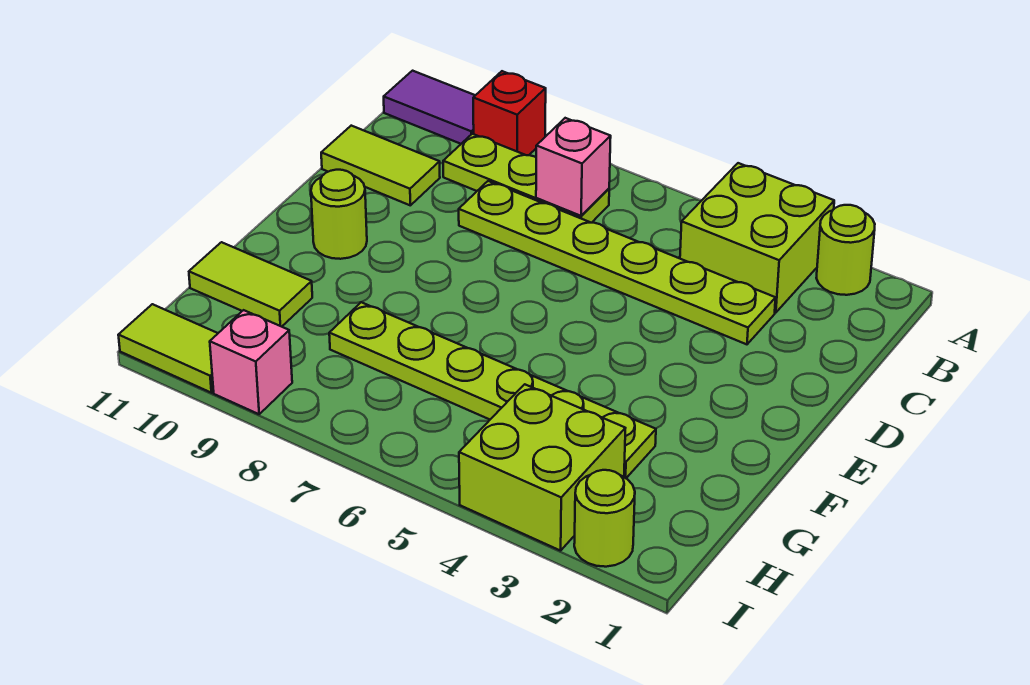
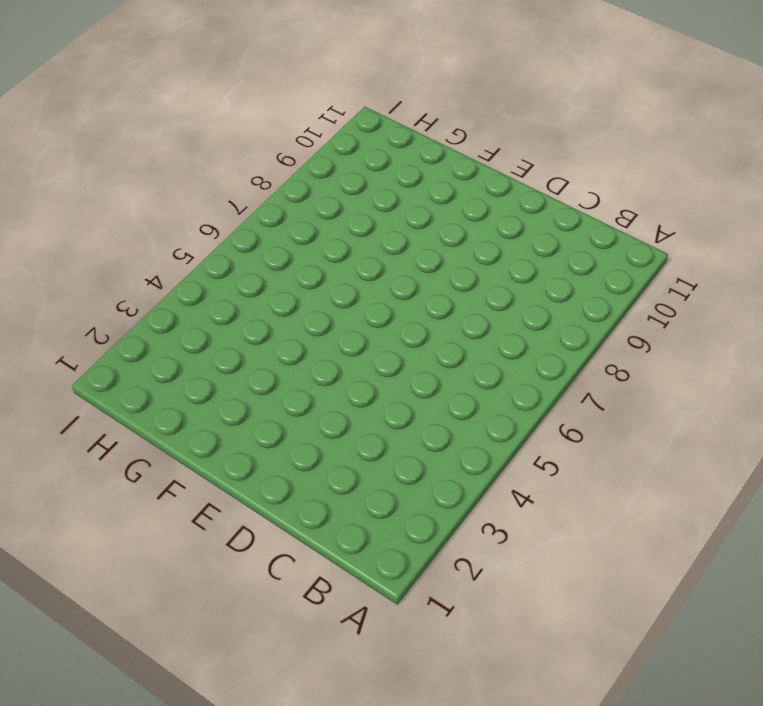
none -> lime round brick A2 level 1
none -> lime brick A3:B4 level 1
none -> red brick A9 level 1

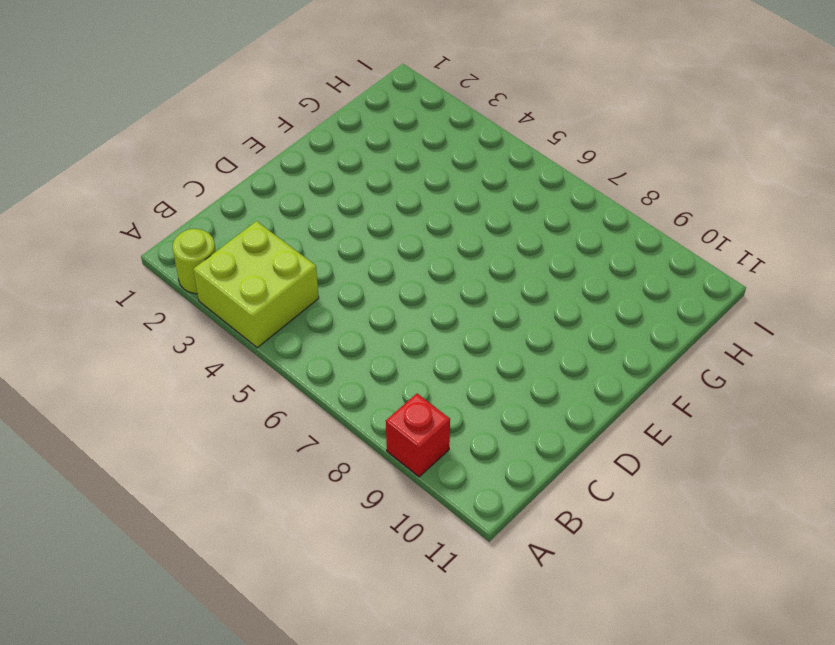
none -> purple tile A10:A11 level 1
none -> lime plate B7:B9 level 1
none -> lime plate C3:C8 level 1

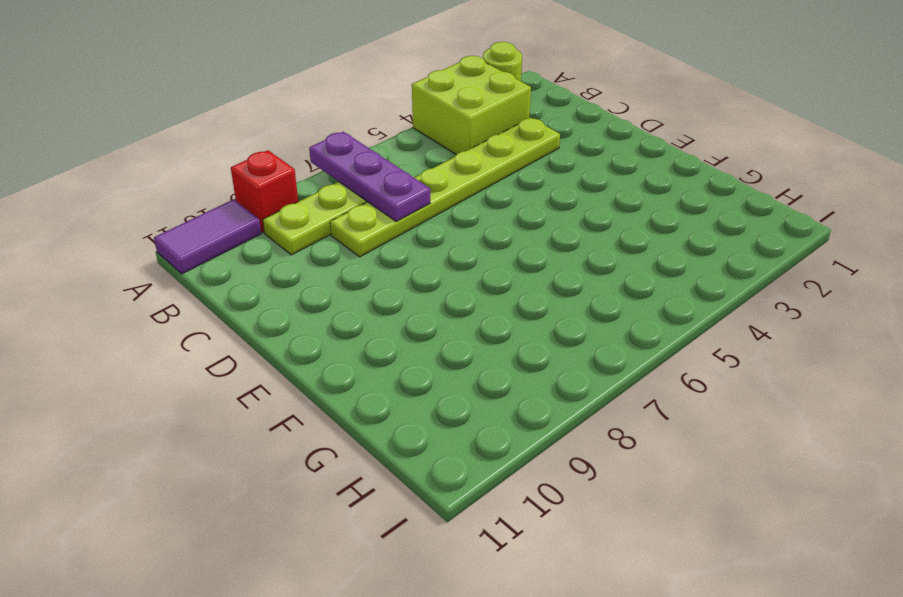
purple plate A7:C7 level 2 -> pink brick B7 level 2
none -> lime tile C10:C11 level 1
none -> lime round brick E10 level 1
none -> lime plate G3:G8 level 1

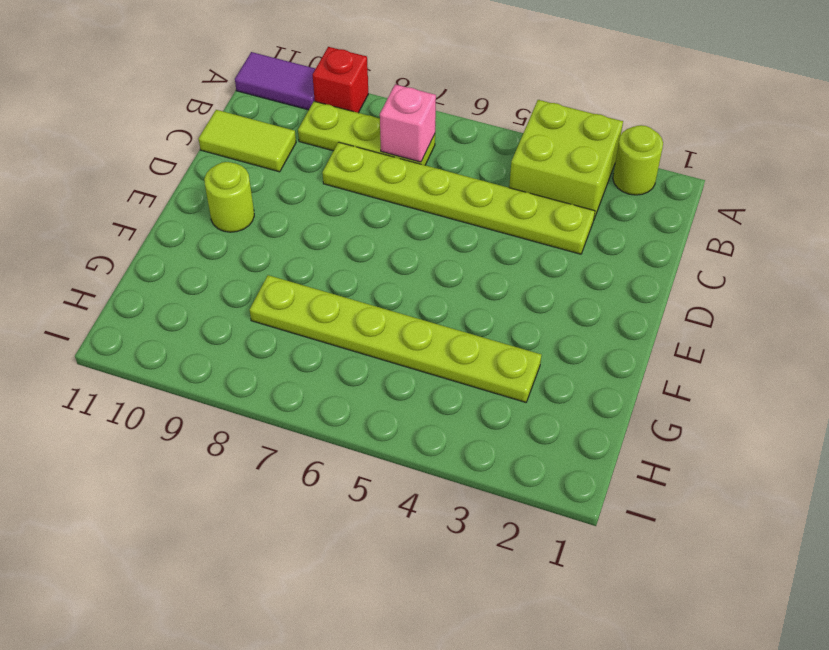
none -> lime tile G10:G11 level 1
none -> lime brick H3:I4 level 1
none -> lime round brick I2 level 1

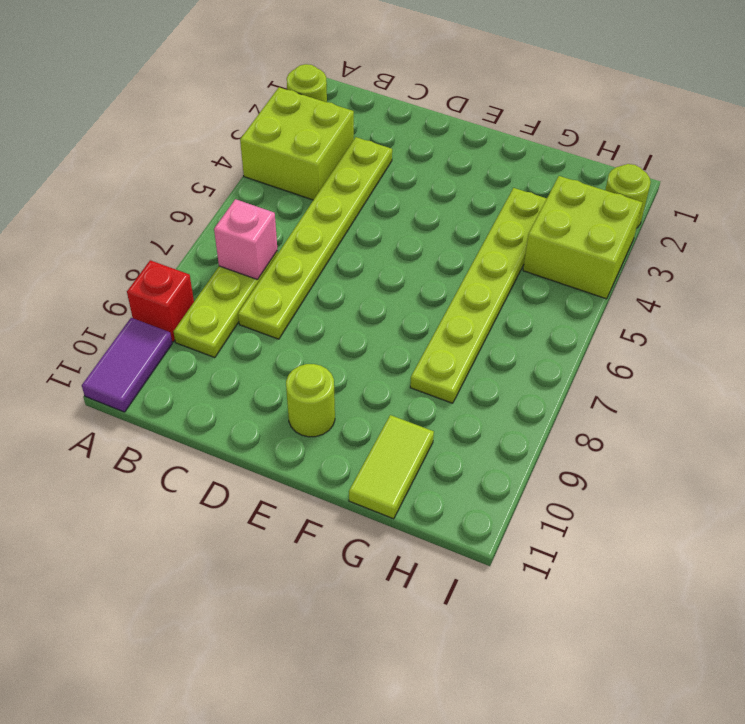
none -> lime tile C10:C11 level 1
none -> pink brick I9 level 1
none -> lime tile I10:I11 level 1

